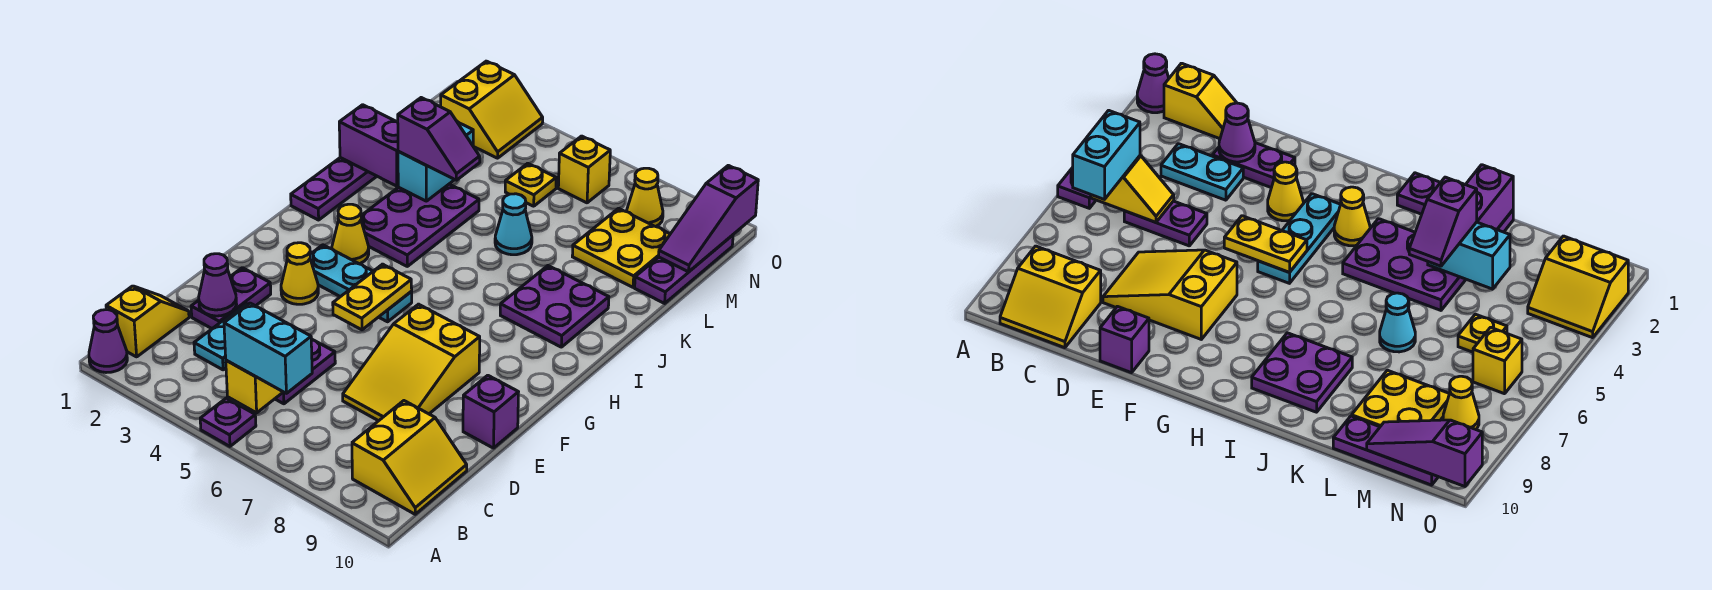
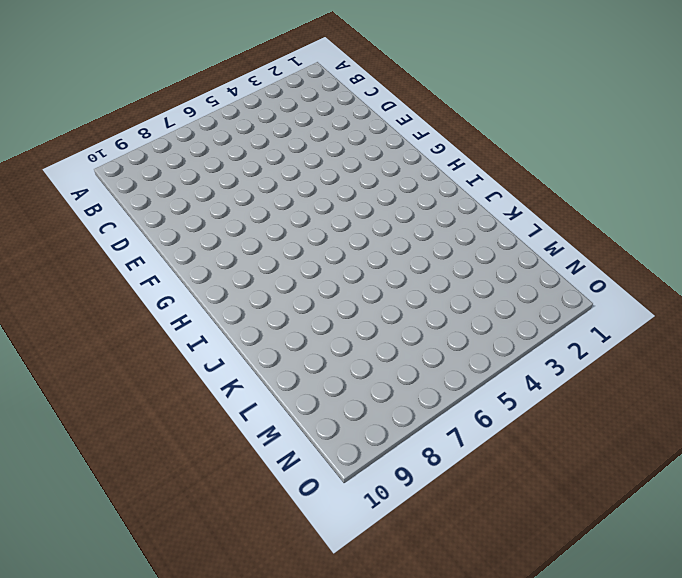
none -> purple cone A1 level 1
none -> purple plate A5 level 1
none -> yellow slope B1:C1 level 1 top B
none -> yellow slope B9:C10 level 1 top 9

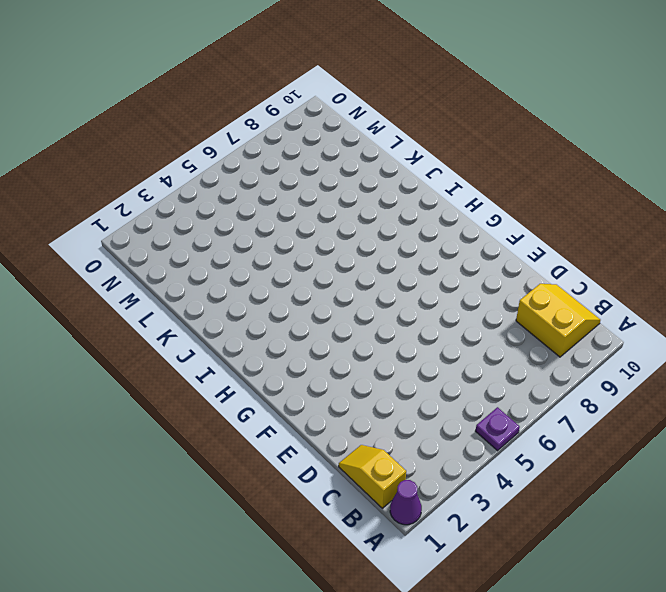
none -> cyan plate C3:D3 level 1
none -> purple plate C5:D5 level 1
none -> purple plate D2:E2 level 1
none -> yellow slope D7:F8 level 1 top F

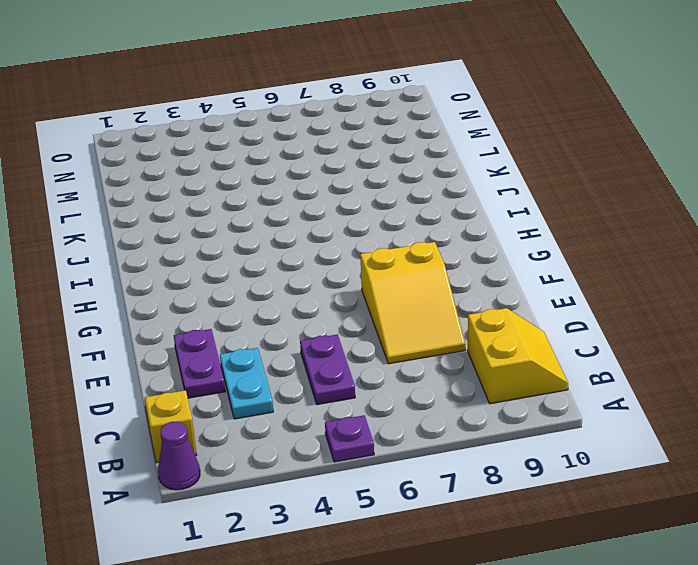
none -> purple brick E10 level 1
none -> yellow cone F3 level 1
none -> cyan plate G3:G5 level 1
none -> yellow cone H3 level 1

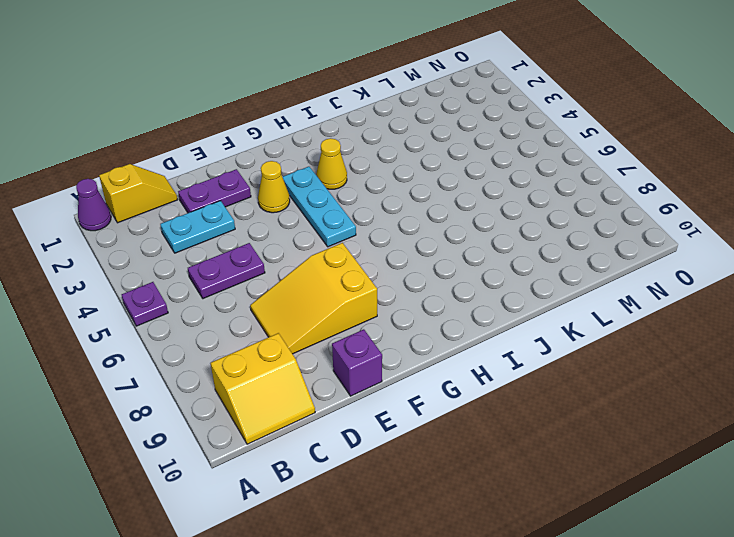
none -> purple plate I1:K1 level 1
none -> purple plate I3:K4 level 1
none -> purple plate I8:J9 level 1
none -> cyan cone K6 level 1

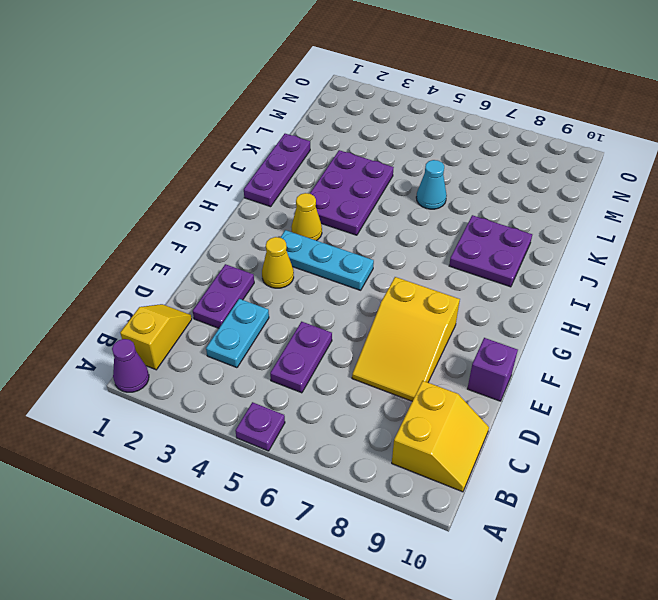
none -> yellow plate L8:M9 level 1
none -> purple plate L10:N10 level 1
none -> yellow plate M5 level 1
none -> yellow slope N2:O3 level 1 top 2

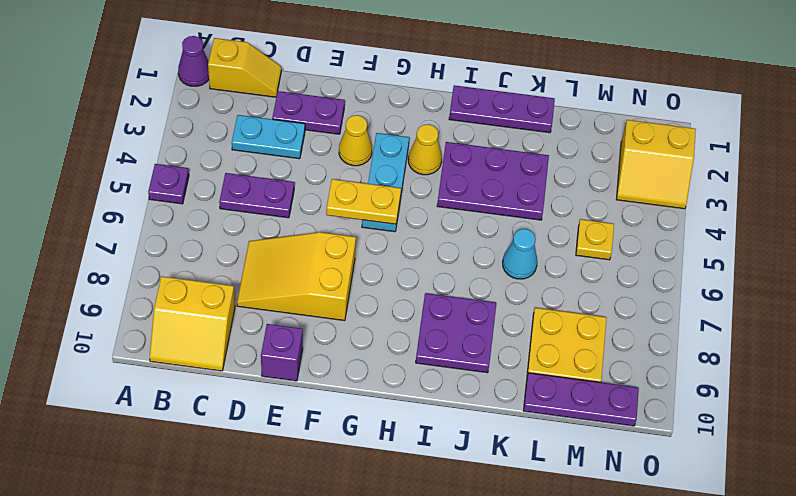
none -> yellow brick N6 level 1
none -> yellow cone N8 level 1
none -> yellow slope B5:C5 level 2 top B
none -> purple cone D2 level 2

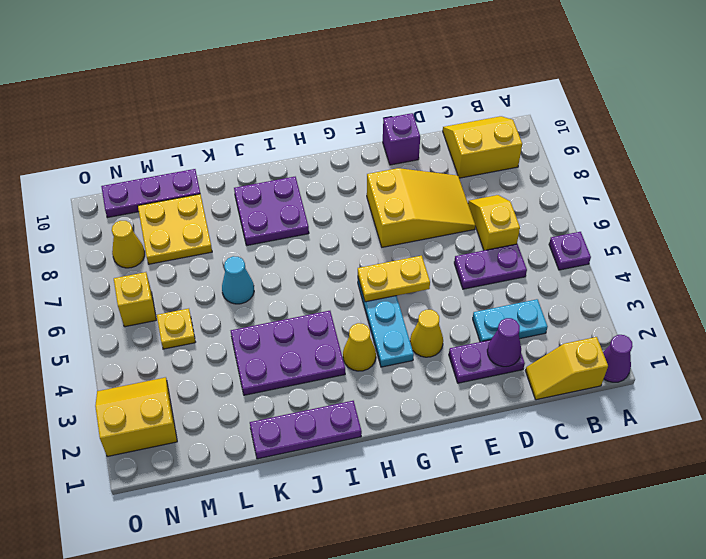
yellow slope C6:C7 level 1 top 6 -> yellow slope B5:C5 level 2 top B
none -> purple brick K1:K2 level 2
none -> cyan brick K3:L3 level 2
none -> purple slope M10:O10 level 2 top O
none -> cyan brick B5:B6 level 3

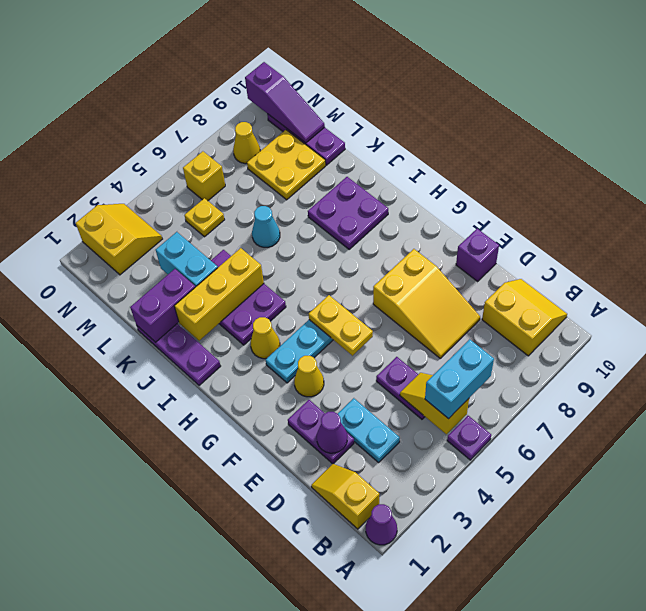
yellow brick J2:J4 level 2 -> none
none -> purple slope K3:K4 level 3 top 3

